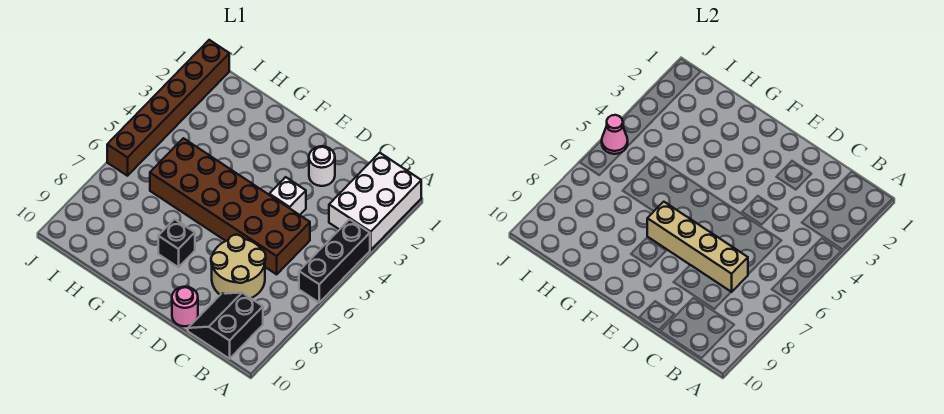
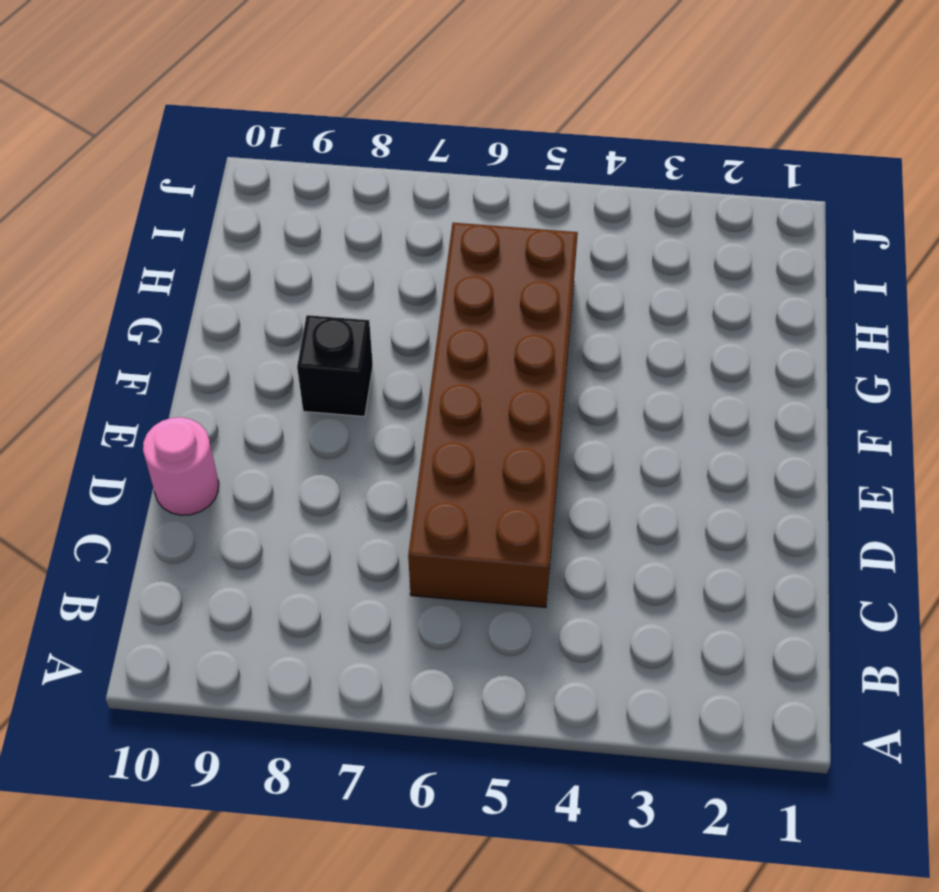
none -> white brick A1:B3 level 1
none -> black brick A4:A6 level 1
none -> black slope B9:C10 level 1 top B

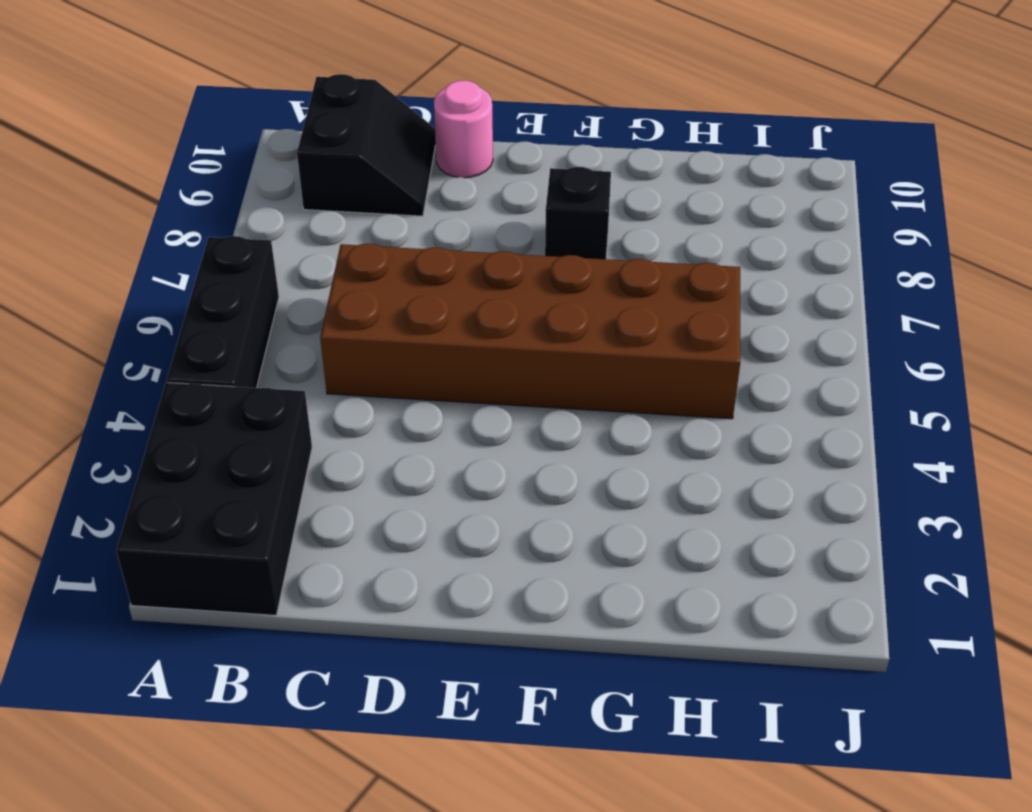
black brick A1:B3 level 1 -> white brick A1:B3 level 1
none -> tan round brick C7:D8 level 1
none -> white round brick D2 level 1
none -> white brick D4 level 1

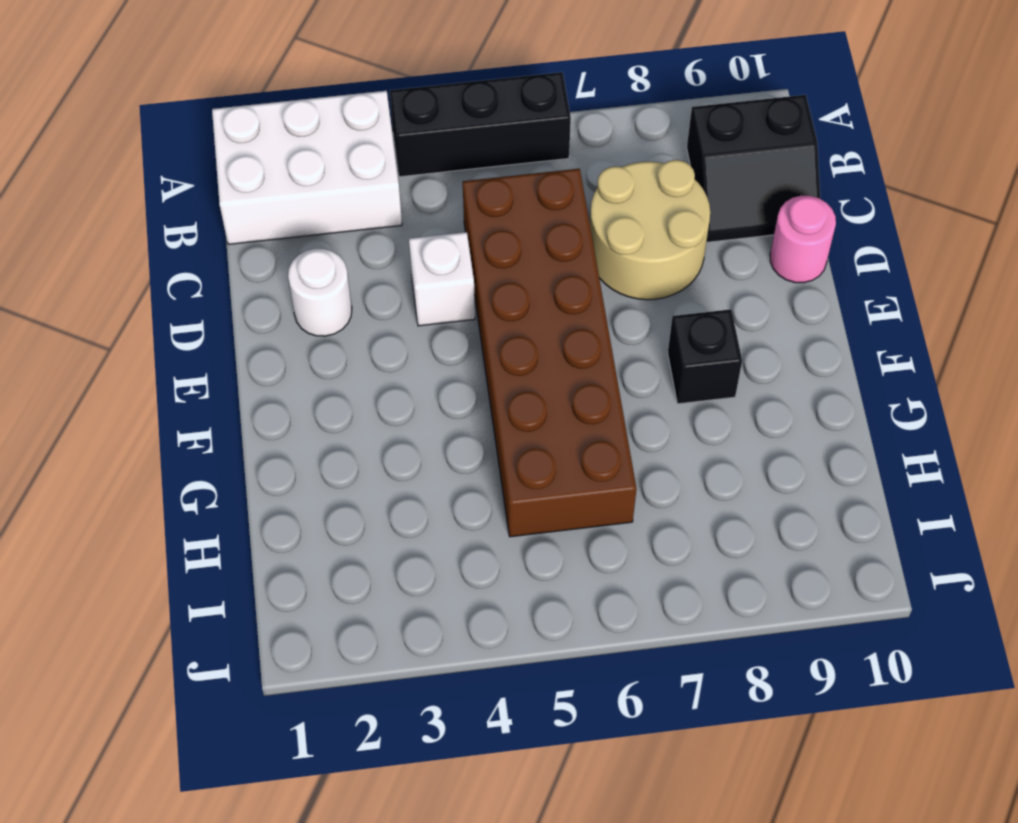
none -> brown brick J1:J6 level 1
none -> tan brick C7:F7 level 2
none -> pink cone J5 level 2

